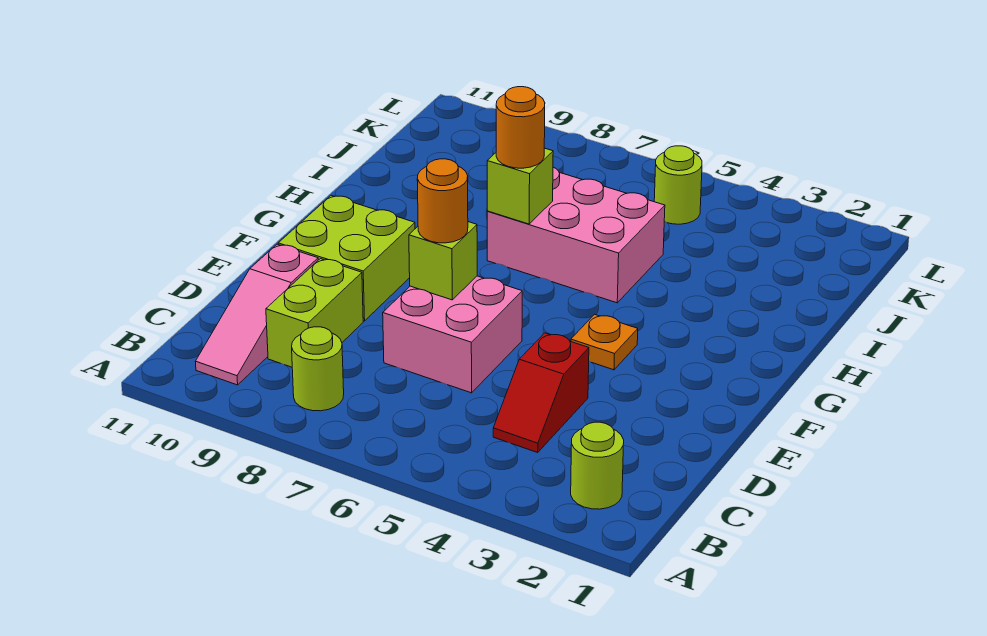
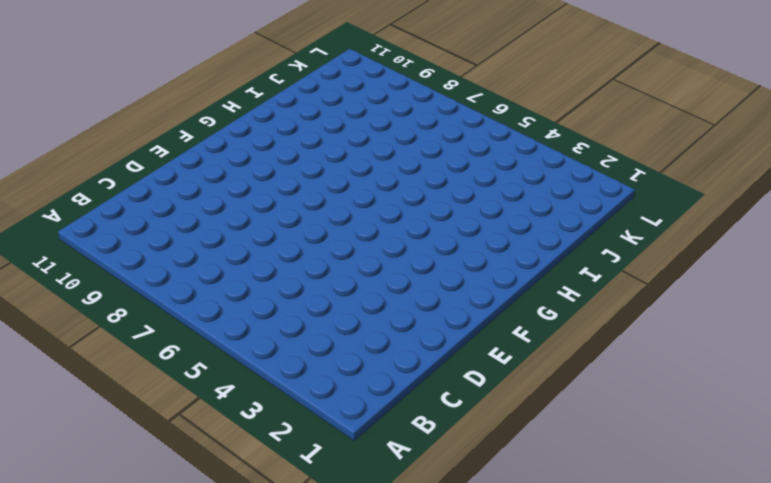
none -> lime round brick B2 level 1
none -> lime round brick B8 level 1
none -> pink slope B10:D10 level 1 top D

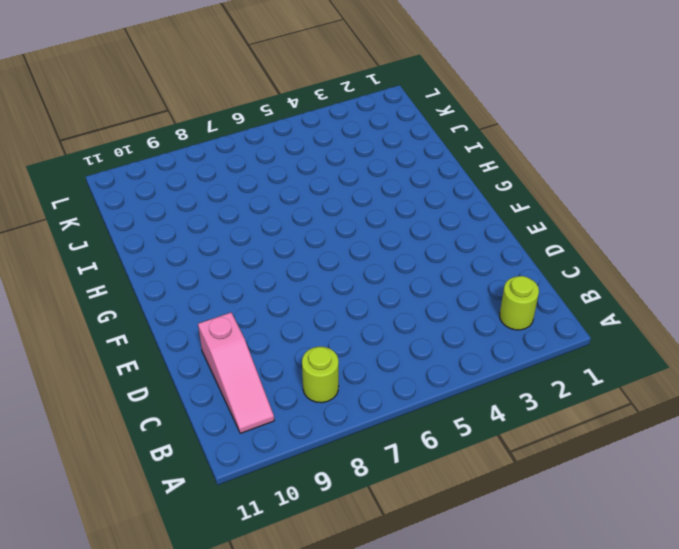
none -> red slope C4:D4 level 1 top D
none -> lime brick C9:D9 level 1
none -> pink brick D6:E7 level 1

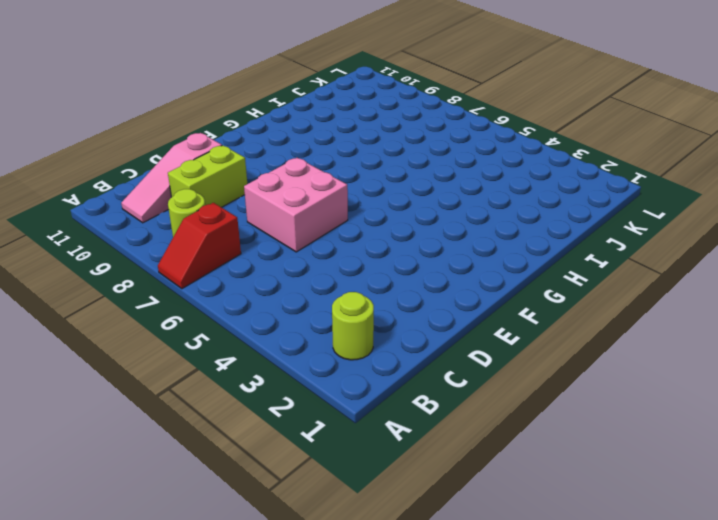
red slope A7:B7 level 1 top B -> red slope C4:D4 level 1 top D
none -> lime brick E9:F10 level 1
none -> orange plate F4 level 1
none -> pink brick H5:I7 level 1

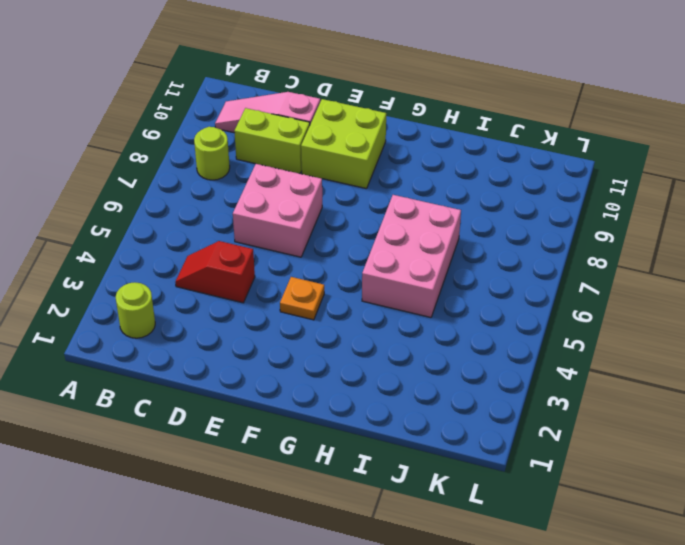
none -> lime round brick K5 level 1
none -> lime brick E7 level 2
none -> lime brick H7 level 2

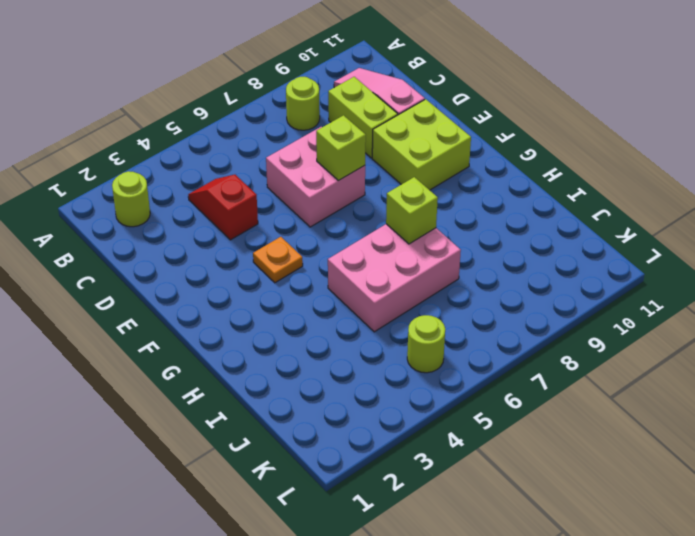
none -> orange round brick E7 level 3
none -> orange round brick H7 level 3

